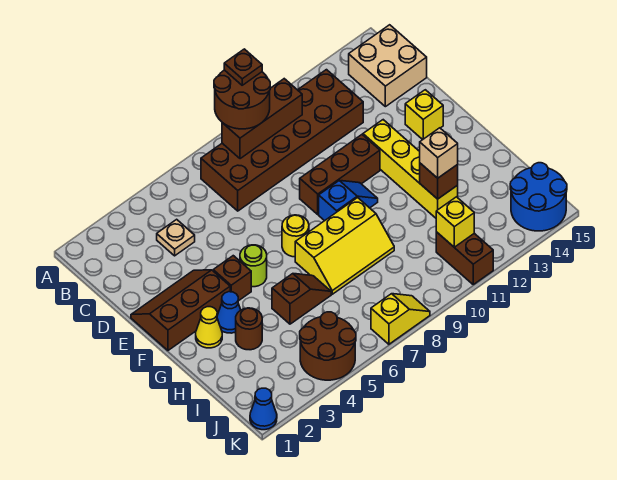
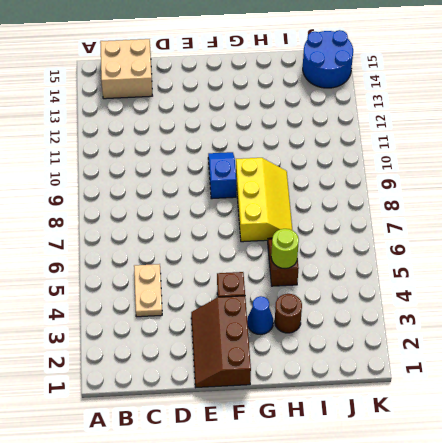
tan plate C4:C5 level 1 -> tan plate C4 level 1
lime round brick H5 level 2 -> lime round brick F5 level 1
none -> brown brick B7:C12 level 1
none -> brown brick E9:E11 level 1
none -> yellow brick E12:H12 level 1

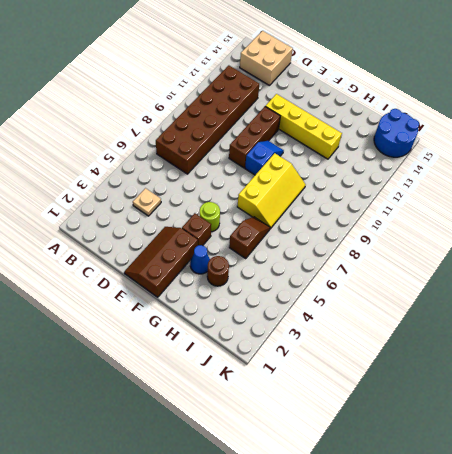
none -> yellow brick E14 level 1
none -> yellow round brick F7 level 1
none -> yellow cone G2 level 1

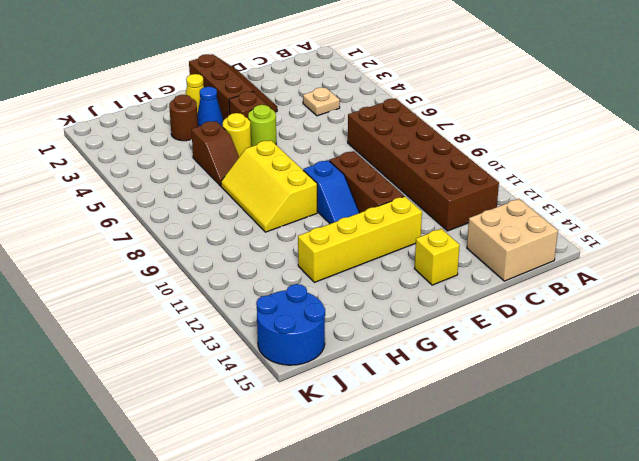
yellow round brick G5 level 1 -> yellow round brick F7 level 1
none -> brown round brick J4:K5 level 1
none -> brown brick J11:K11 level 1
none -> blue cone K1 level 1

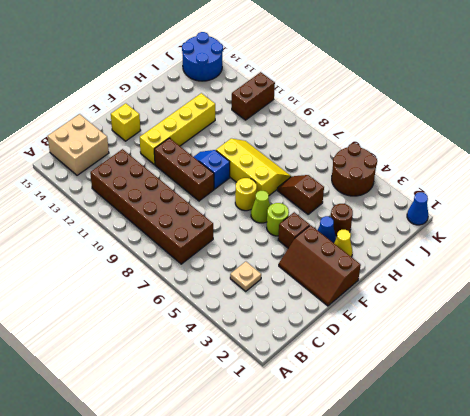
lime cone F6 level 1 -> none
none -> yellow slope K7:K8 level 1 top 7
none -> brown brick B8:B10 level 2
none -> brown brick H12 level 2

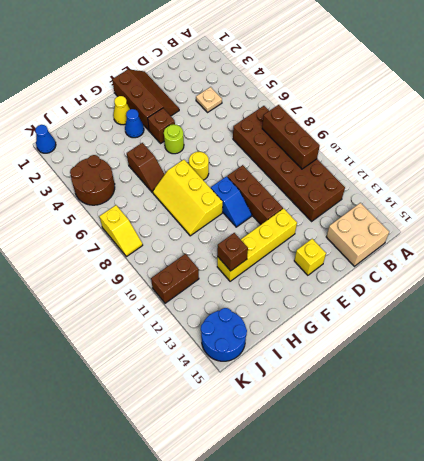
none -> brown round brick H3 level 1
none -> yellow brick J11 level 2
none -> brown round brick A8:B9 level 3

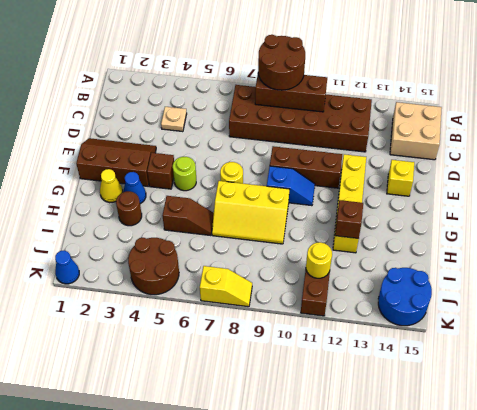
yellow round brick J11 level 2 -> yellow brick J11 level 2
none -> tan brick H12 level 3
none -> brown plate A9 level 4

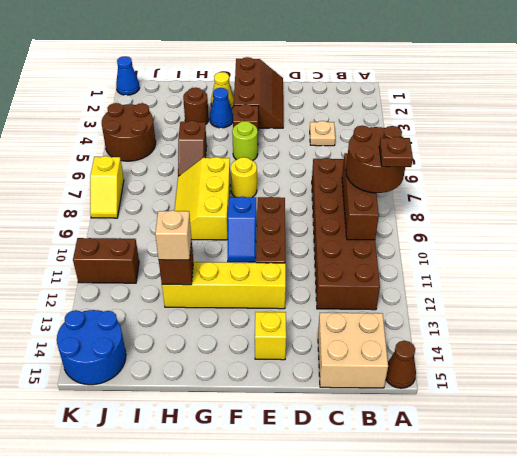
brown cone A15 level 1 -> none
none -> yellow brick J11 level 2

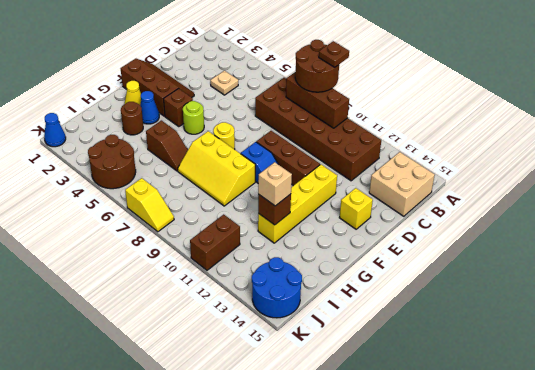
none -> yellow brick J11 level 2

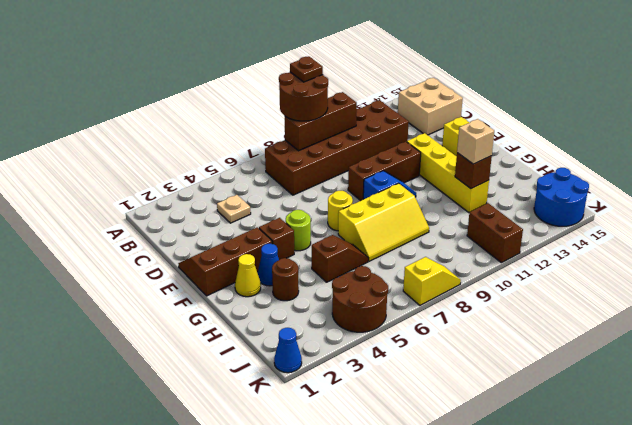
none -> yellow brick J11 level 2

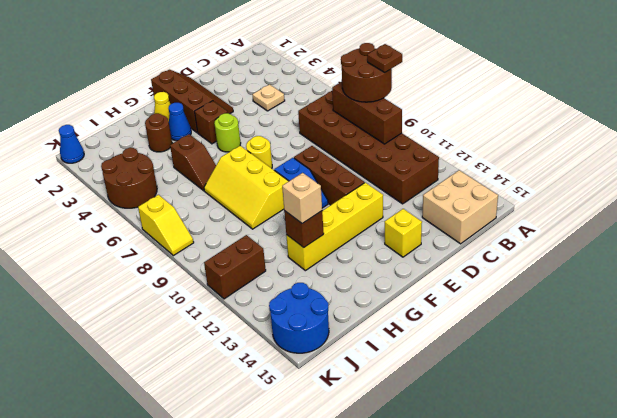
none -> yellow brick J11 level 2

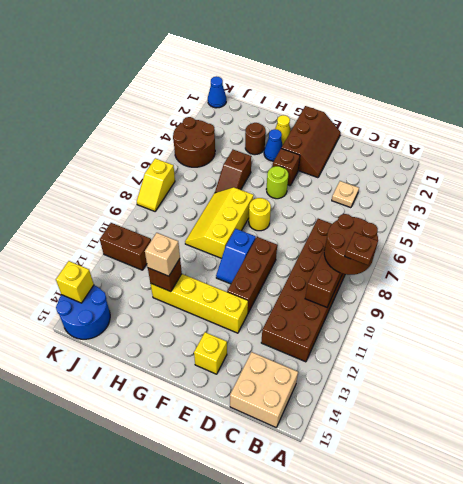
yellow brick K14 level 2 -> yellow brick J11 level 2

